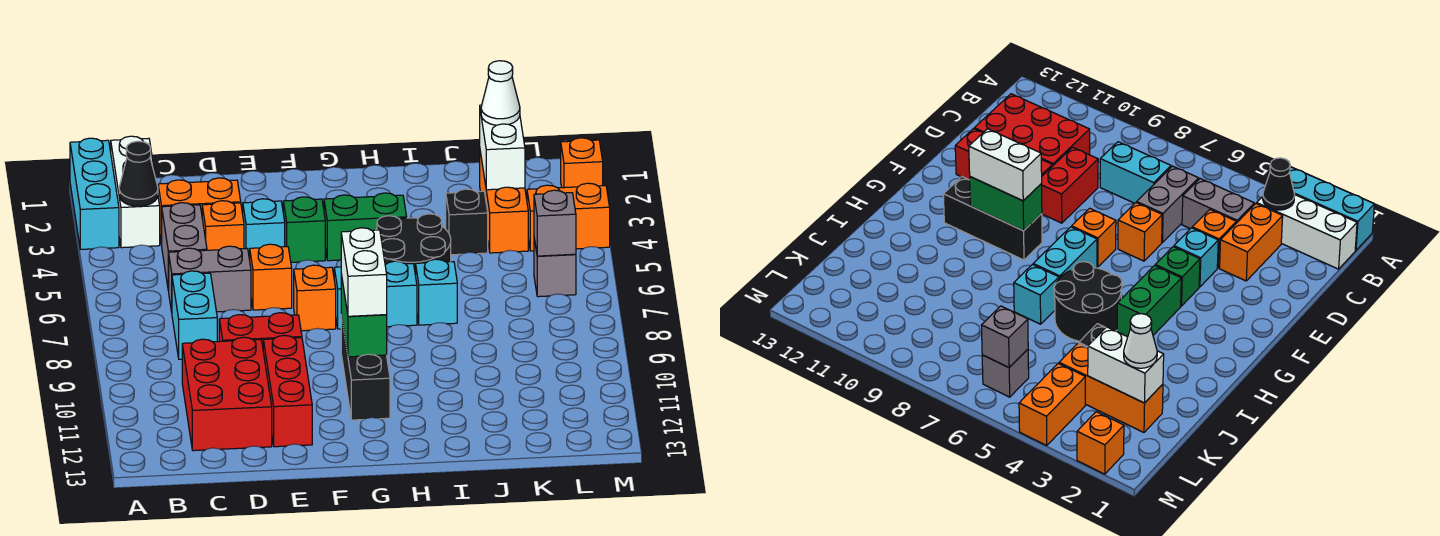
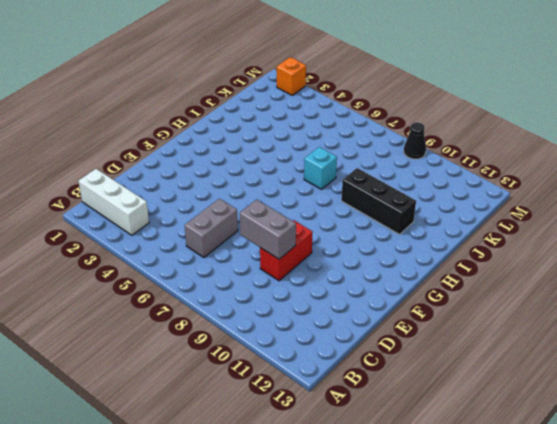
grey brick D8:D9 level 2 -> grey brick C4:C5 level 1
black brick I9:I11 level 1 -> black brick G9:G11 level 1
black cone M9 level 1 -> black cone B3 level 2
none -> cyan brick A1:A3 level 1
none -> orange brick C3:D3 level 1
none -> cyan brick C7:C8 level 1
none -> red brick C10:D12 level 1

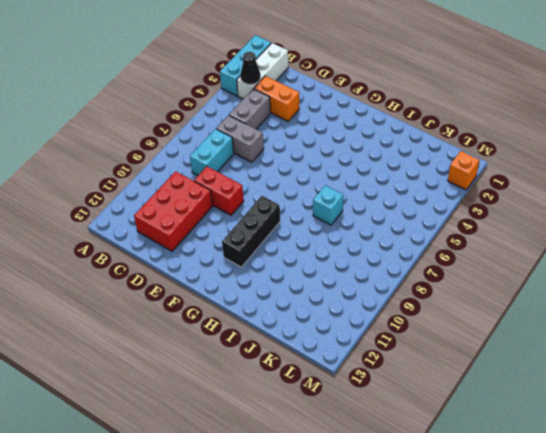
none -> orange brick D4 level 1
none -> cyan brick E4 level 1
none -> orange brick E6 level 1
none -> red brick E10:E12 level 1

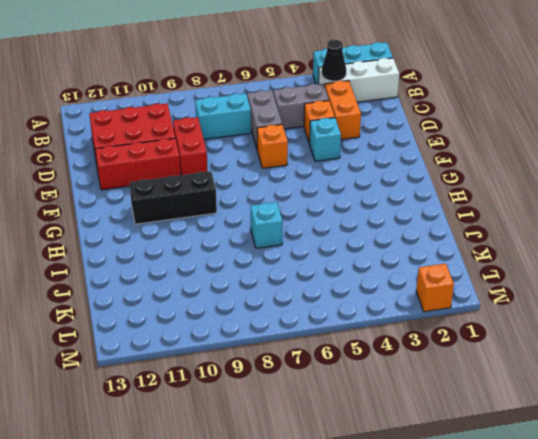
none -> green brick F4 level 1
none -> orange brick F7 level 1
none -> green brick G4:H4 level 1
none -> cyan brick G7:H7 level 1

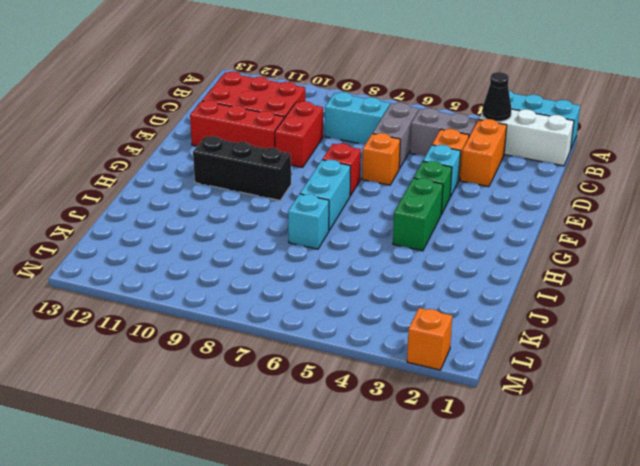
red brick F7 level 1 -> orange brick F7 level 1
none -> black round brick H5:I6 level 1
none -> black brick J4 level 1
none -> orange brick K2:K4 level 1
none -> orange brick L4:M4 level 1

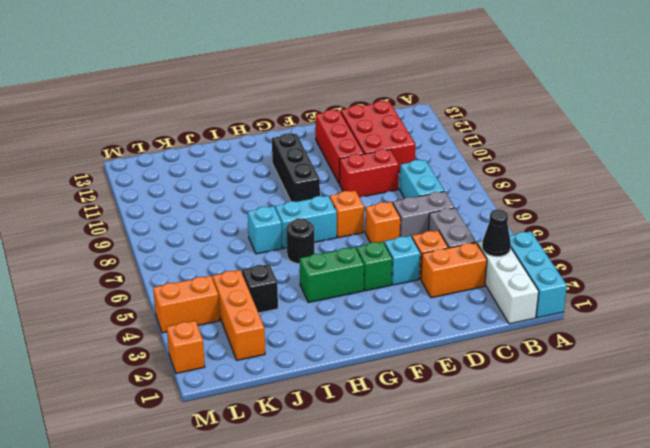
black round brick H6 level 1 -> black round brick H5:I6 level 1
none -> grey brick L6 level 1
none -> green brick G9:G10 level 2
none -> white brick K2:K3 level 2
none -> grey brick L6 level 2

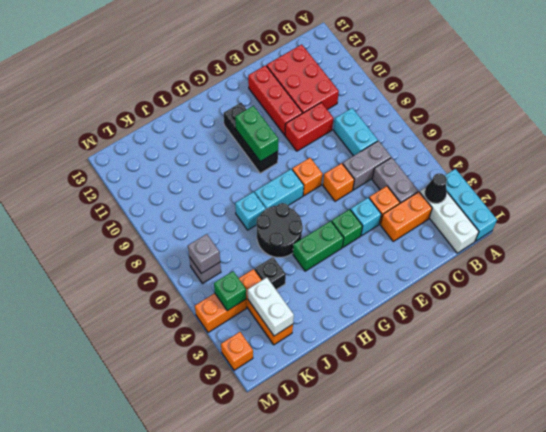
green brick L4 level 2 -> none
none -> white brick G9:G10 level 3
none -> white cone K2 level 3

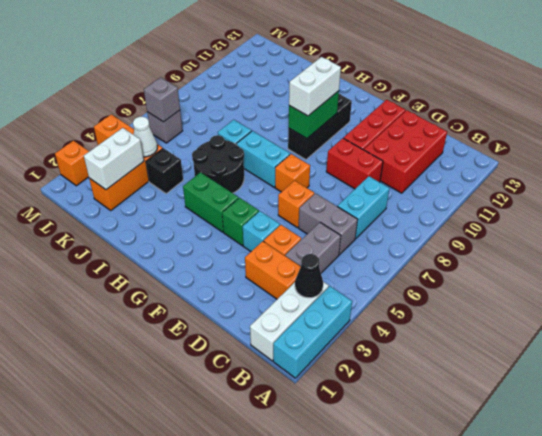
white cone K4 level 2 -> white cone K2 level 3

